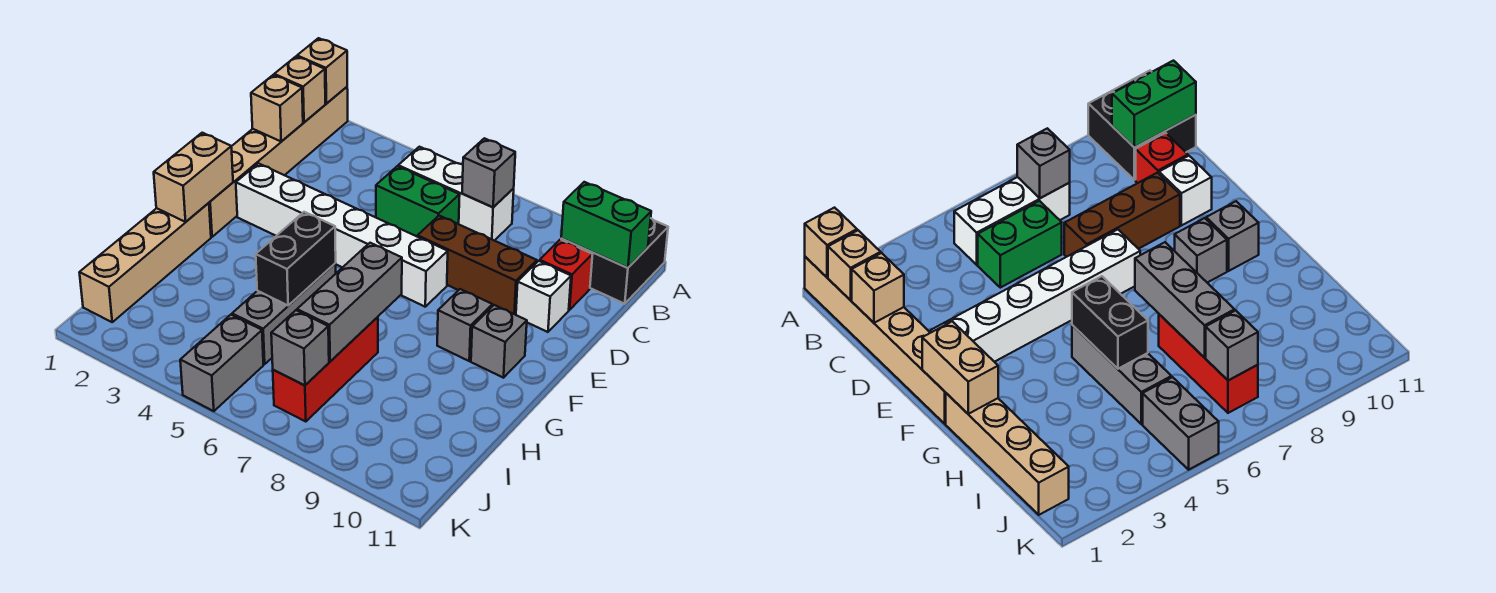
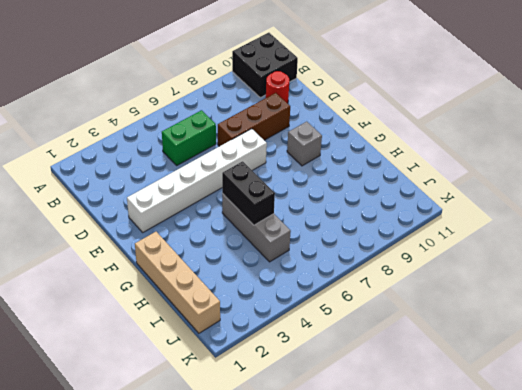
red round brick C10 level 1 -> red brick C10 level 1
none -> tan brick A1:F1 level 1
none -> white brick B5:B7 level 1
none -> white brick D10 level 1

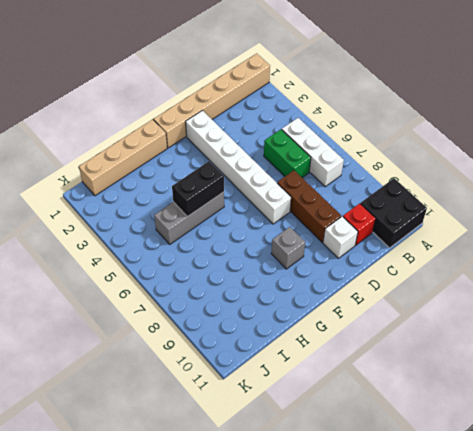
none -> grey brick F10 level 1
none -> red brick H7:J7 level 1
none -> grey brick J5:K5 level 1

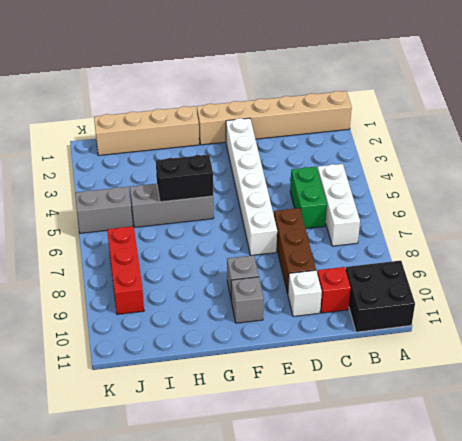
red brick J7:J9 level 1 -> red brick H7:J7 level 1
none -> tan brick A1 level 2
none -> tan brick B1 level 2
none -> grey brick B7 level 2

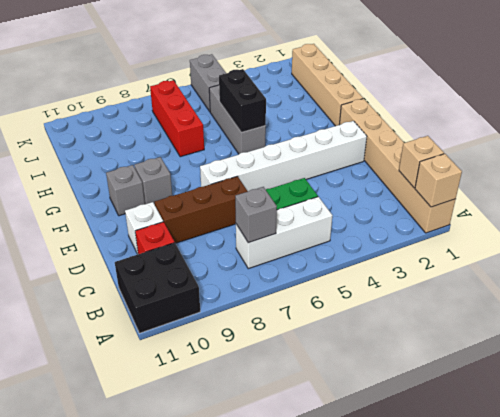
none -> green brick B10:B11 level 2
none -> tan brick C1 level 2
none -> tan brick F1:G1 level 2

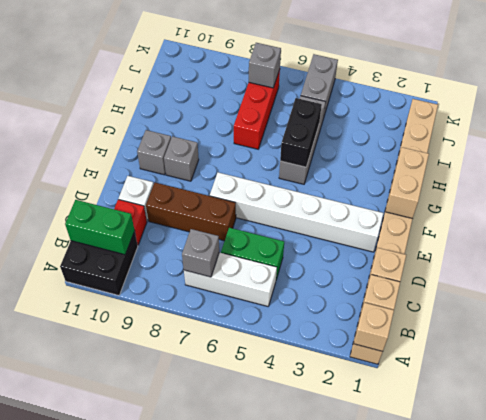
none -> grey brick G7:I7 level 2

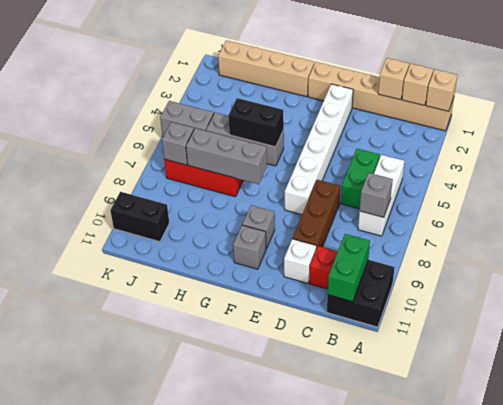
black brick J10:K10 level 1 -> none
none -> tan brick F1:G1 level 2

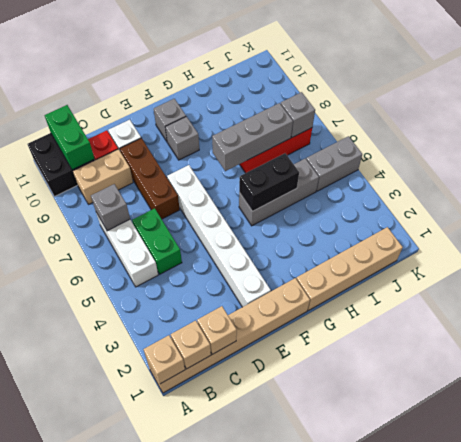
tan brick B9:C9 level 1 -> tan brick F1:G1 level 2

